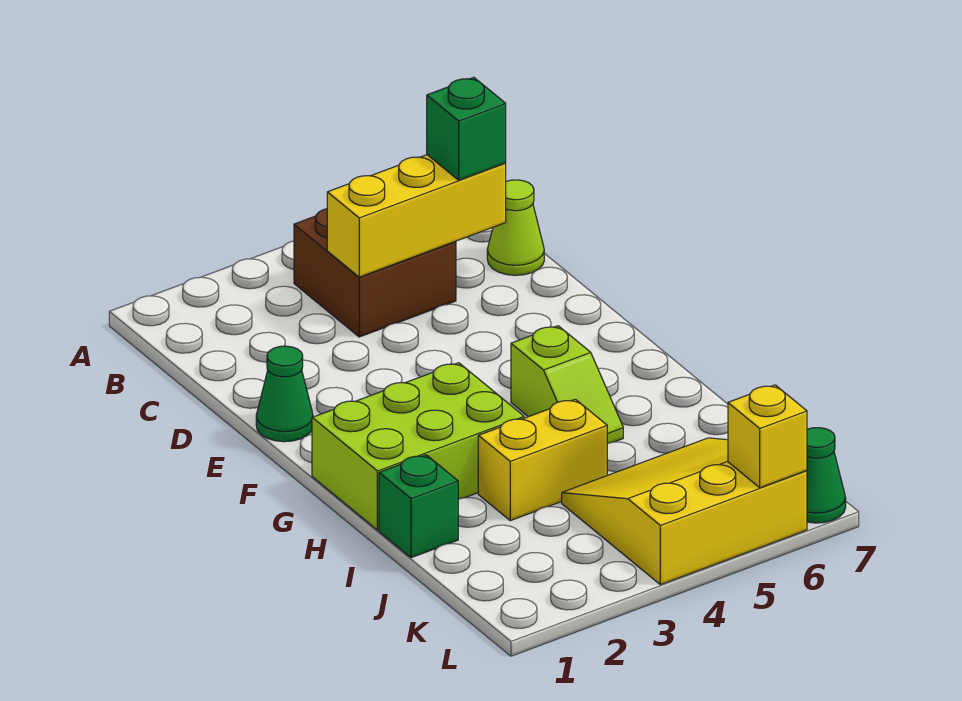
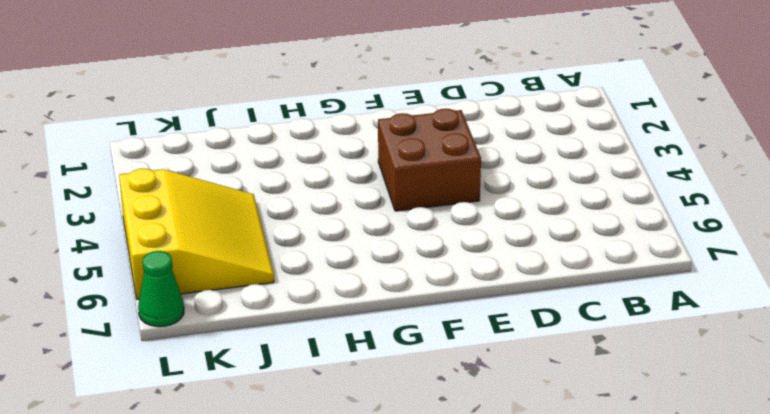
brown brick E3:F4 level 1 -> brown brick B4:C5 level 1
none -> lime cone C7 level 1
none -> green cone E1 level 1
none -> lime brick G1:H3 level 1

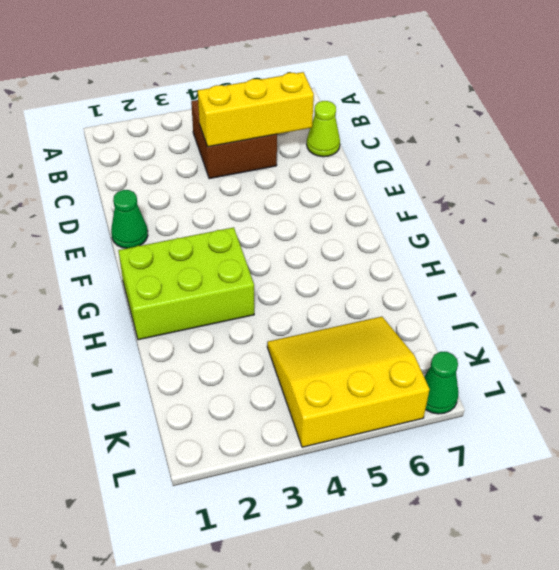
none -> lime slope G5:H5 level 1 top G
none -> green brick I1 level 1
none -> yellow brick I3:I4 level 1

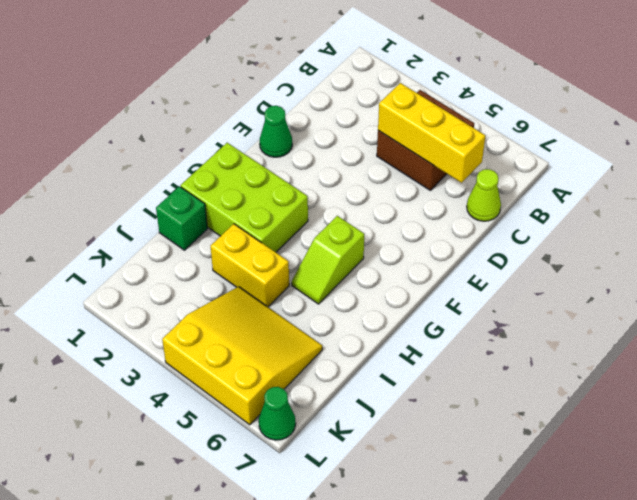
none -> yellow brick L6 level 2
none -> green brick C6 level 3

